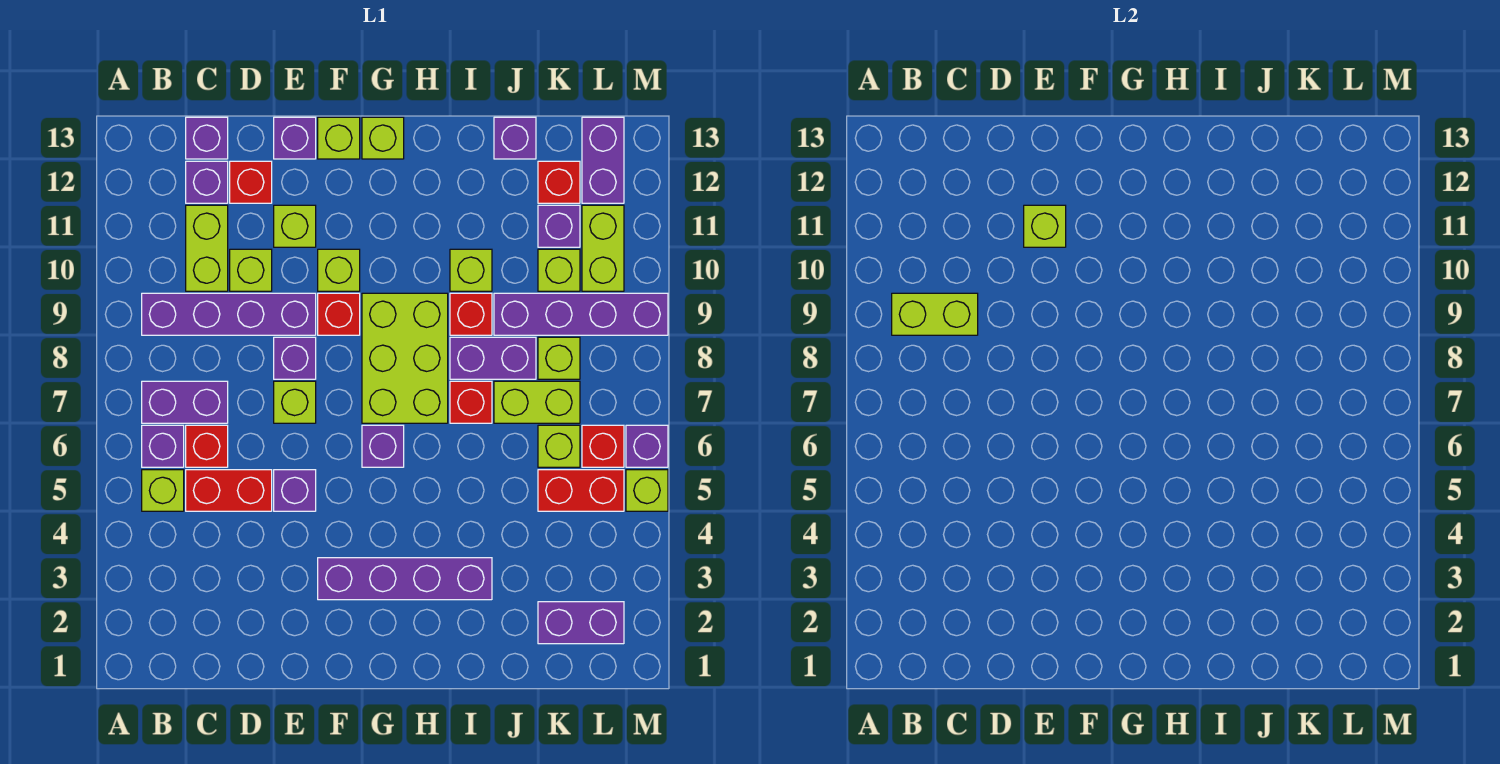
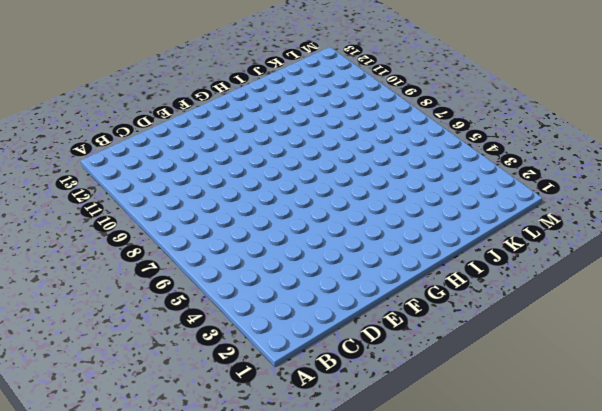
none -> lime brick B5 level 1
none -> purple brick B6 level 1
none -> purple brick B7:C7 level 1
none -> purple brick B9:E9 level 1

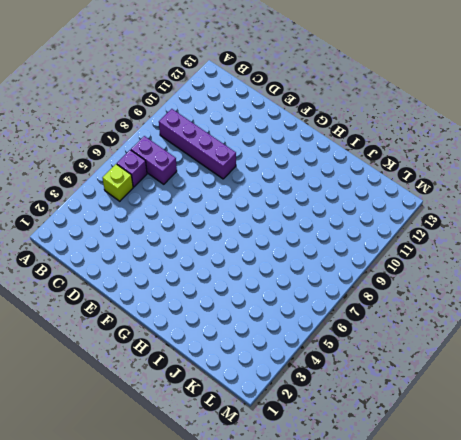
none -> red brick C5:D5 level 1
none -> red brick C6 level 1
none -> lime brick C10:C11 level 1
none -> purple brick C12 level 1

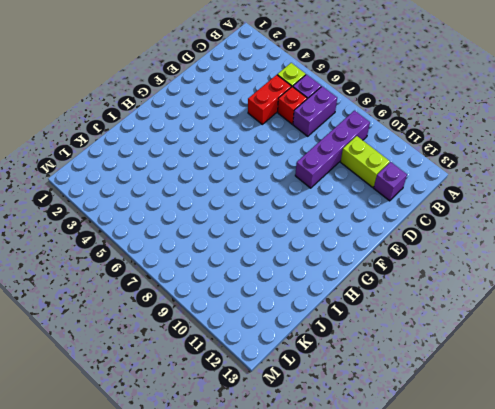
none -> purple brick C13 level 1
none -> lime brick D10 level 1
none -> red brick D12 level 1
none -> purple brick E5 level 1

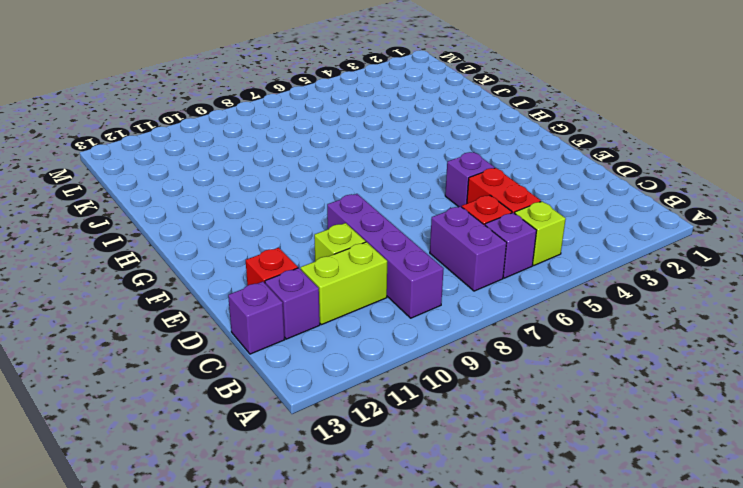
none -> lime brick E7 level 1
none -> purple brick E8 level 1
none -> lime brick E11 level 1
none -> purple brick E13 level 1

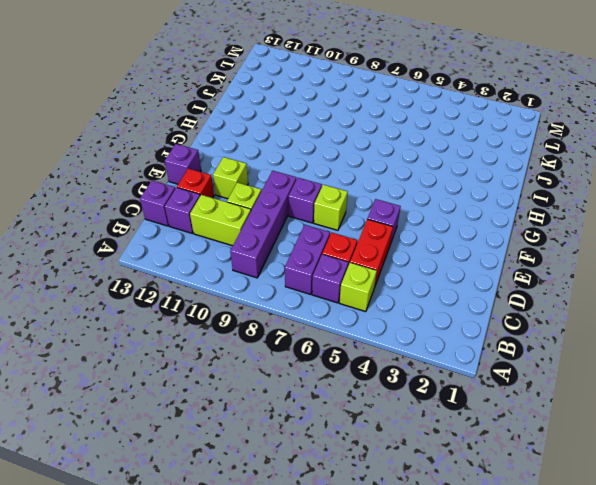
none -> purple brick F3:I3 level 1
none -> red brick F9 level 1
none -> lime brick F10 level 1
none -> lime brick F13 level 1

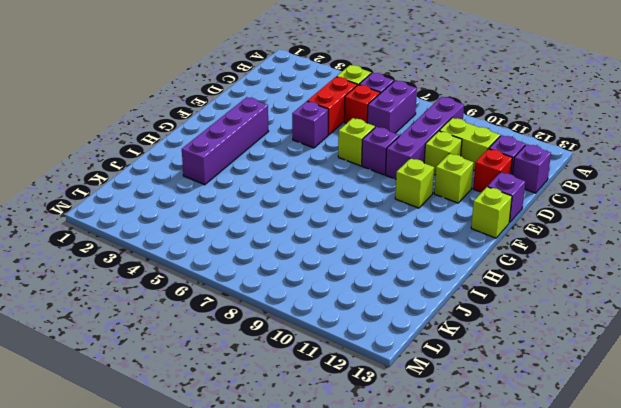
none -> red brick F9 level 1
none -> purple brick G6 level 1
none -> lime brick G7:H9 level 1
none -> lime brick G13 level 1

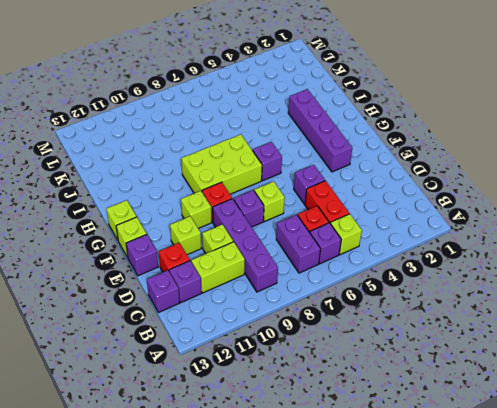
none -> red brick I7 level 1
none -> purple brick I8:J8 level 1
none -> red brick I9 level 1
none -> lime brick I10 level 1

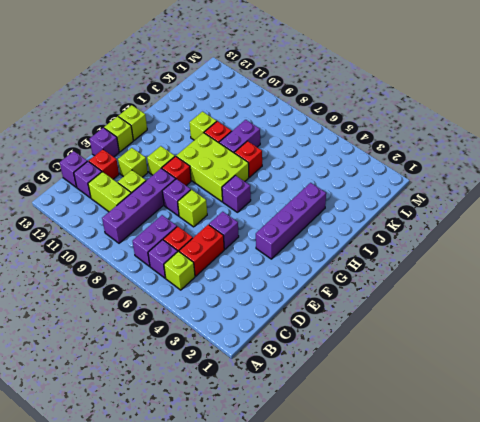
none -> lime brick J7:K7 level 1
none -> purple brick J9:M9 level 1
none -> purple brick J13 level 1
none -> purple brick K2:L2 level 1

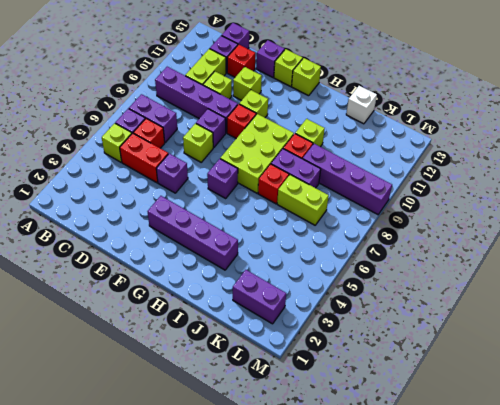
white brick J13 level 1 -> purple brick J13 level 1
none -> red brick K5:L5 level 1
none -> lime brick K6 level 1
none -> lime brick K8 level 1
none -> lime brick K10 level 1

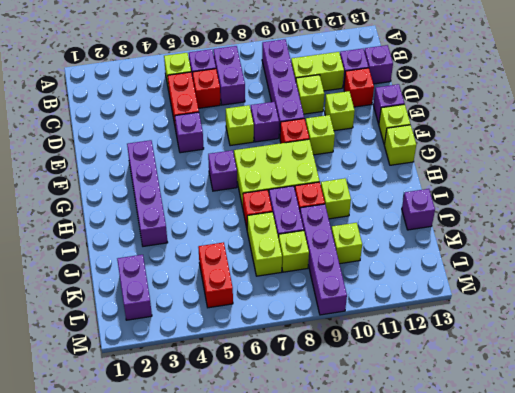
none -> lime brick K6 level 1
none -> purple brick K11 level 1
none -> red brick K12 level 1
none -> red brick L6 level 1

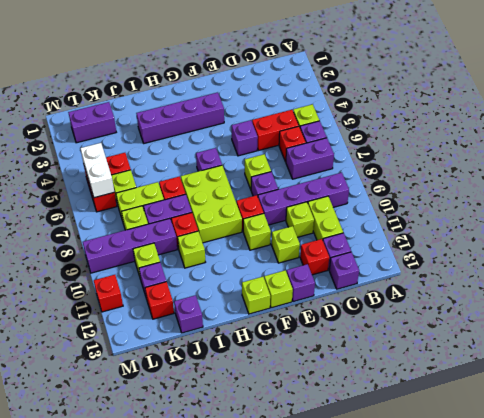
white brick L5:L6 level 2 -> none
red brick M11 level 1 -> none
none -> lime brick L10:L11 level 1
none -> purple brick L12:L13 level 1
none -> lime brick M5 level 1
none -> purple brick M6 level 1

